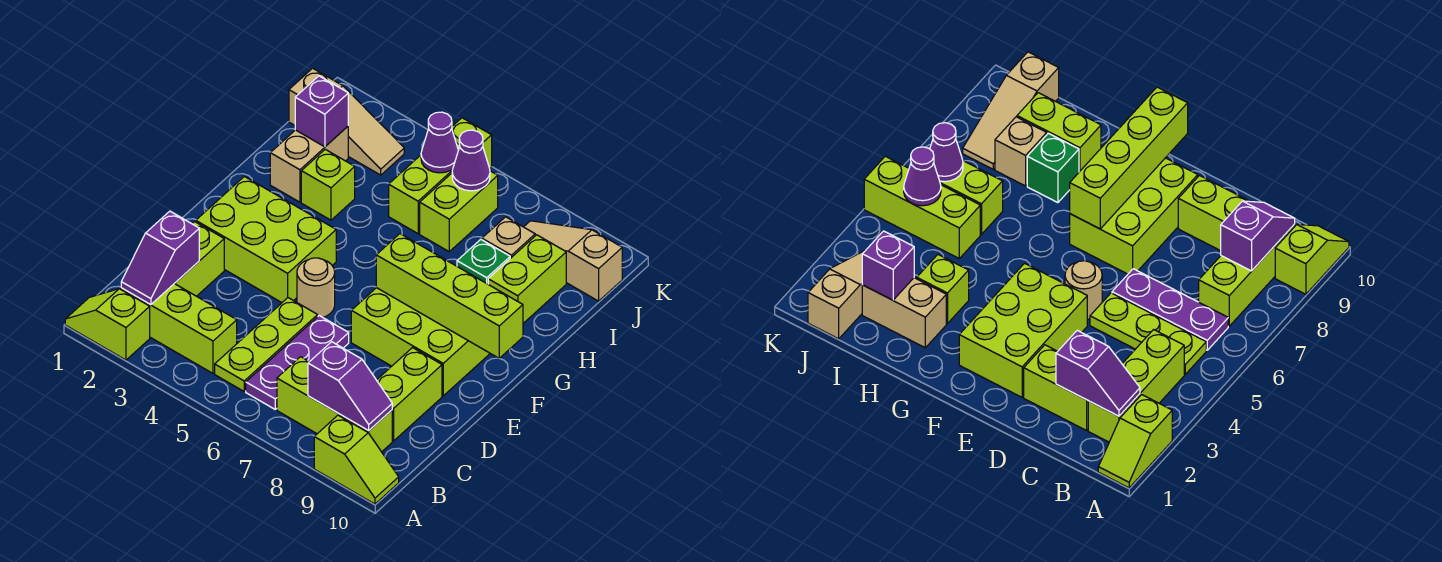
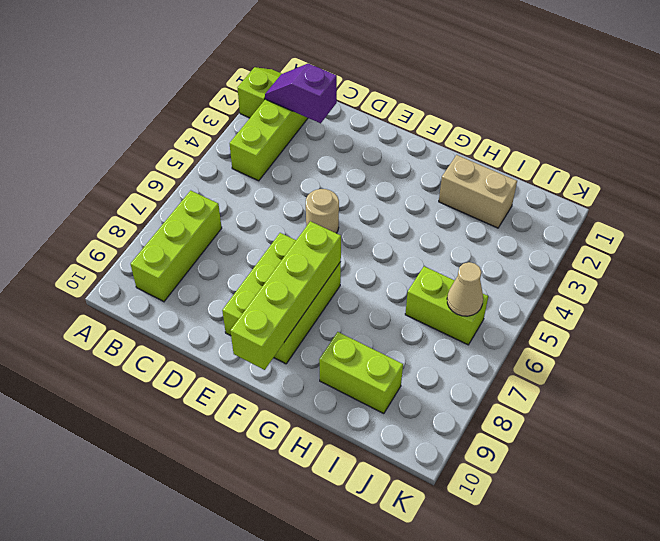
tan cone J6 level 2 -> purple cone J6 level 2
none -> lime slope A9:A10 level 1 top 9
none -> lime plate B5:D5 level 1
none -> purple plate B6:D6 level 1

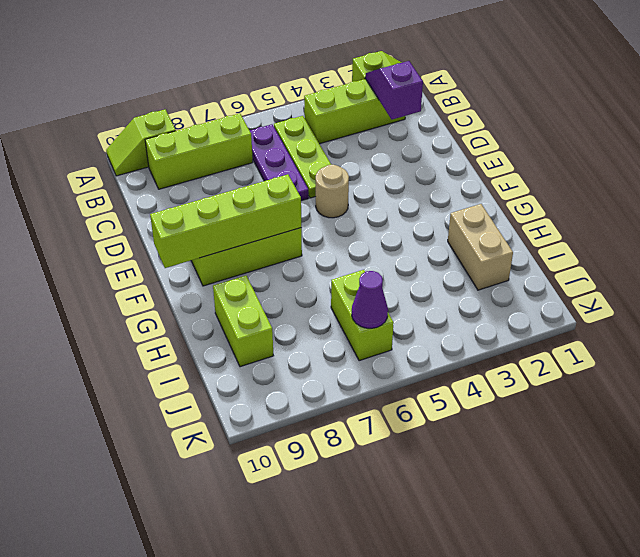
none -> lime brick C2:D2 level 1
none -> lime brick C9:D9 level 1
none -> lime brick E2:F4 level 1

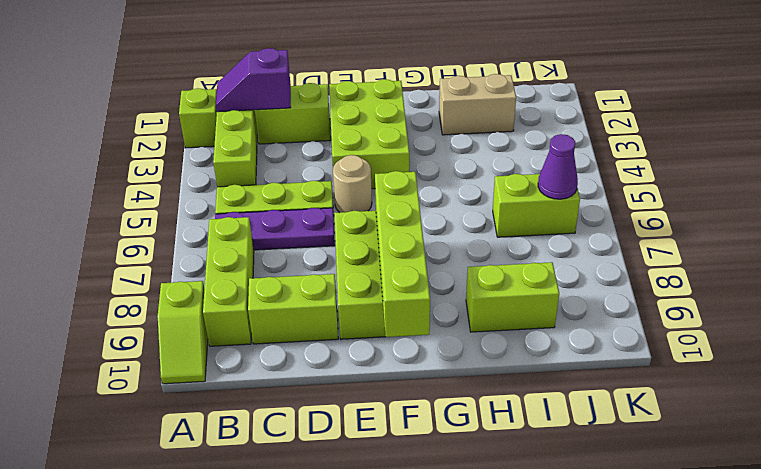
none -> lime brick H3 level 1
none -> green brick H8 level 1
none -> lime brick I5:K5 level 1

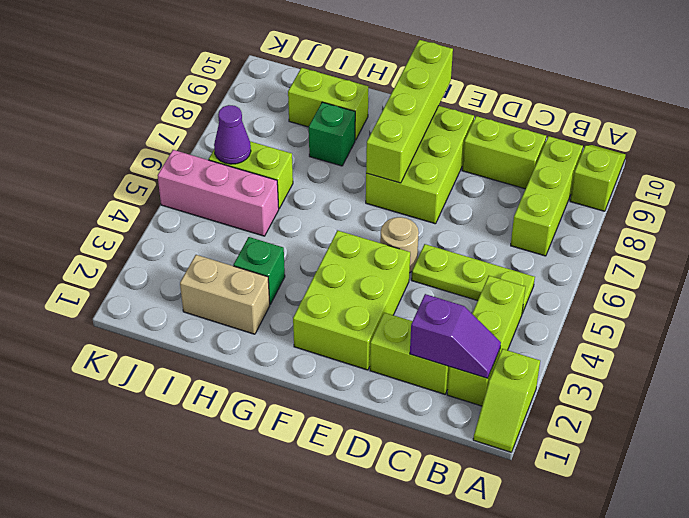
green brick H3 level 1 -> lime brick H3 level 1
pink brick I5:K5 level 1 -> lime brick I5:K5 level 1
none -> purple plate B6:D6 level 1
none -> tan brick I8 level 1
none -> tan slope J1:J3 level 1 top 1

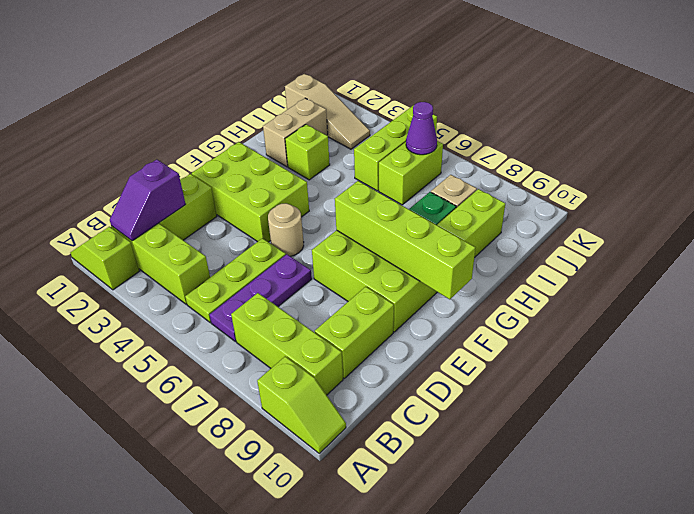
none -> tan slope J8:J10 level 1 top 10
none -> purple slope B8:B9 level 2 top 8
none -> purple brick I2 level 2

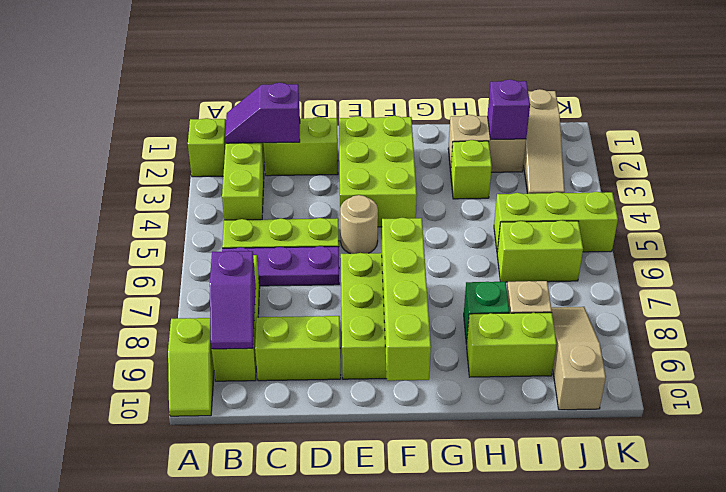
none -> purple cone J5 level 2
none -> purple cone J6 level 2

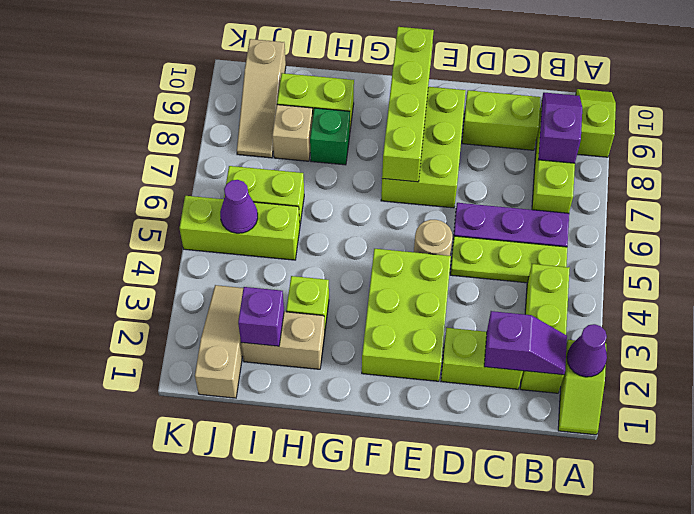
purple cone A2 level 2 -> purple cone J6 level 2

